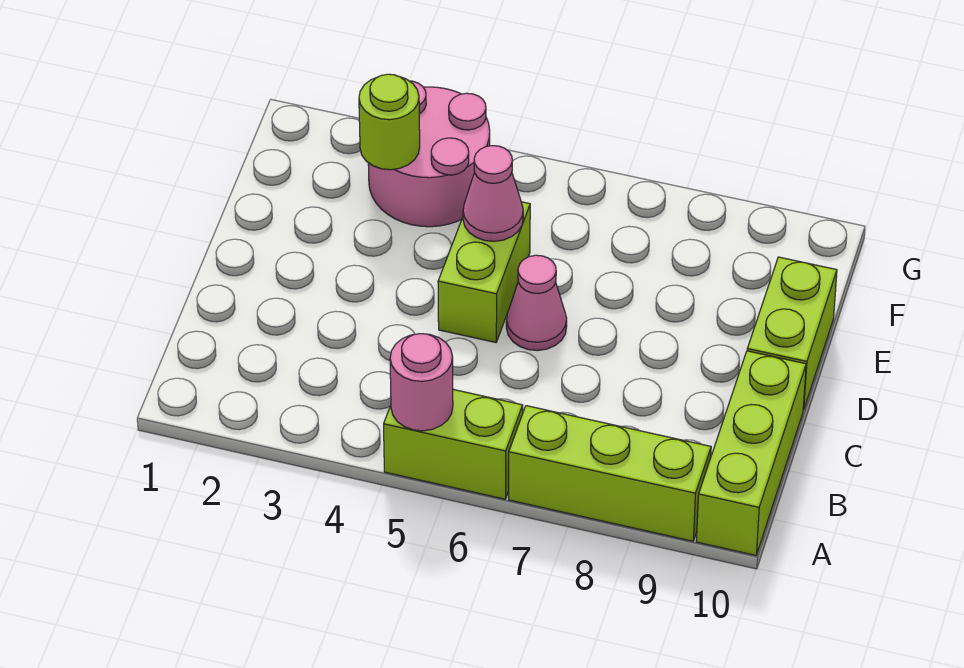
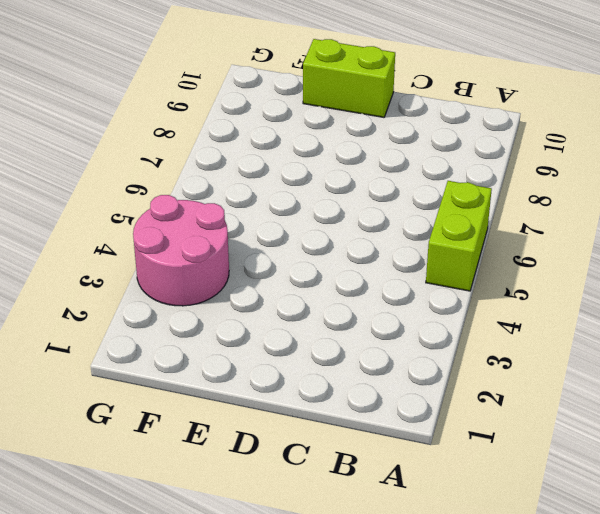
none -> lime brick A7:A9 level 1
none -> lime brick A10:C10 level 1

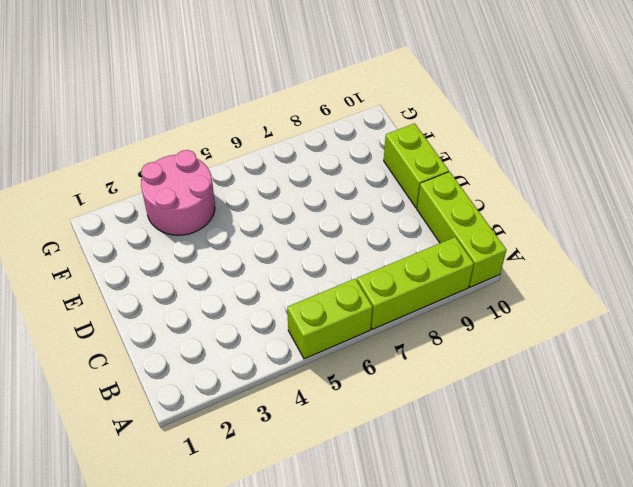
none -> lime brick D5:E5 level 1
none -> pink cone D6 level 1

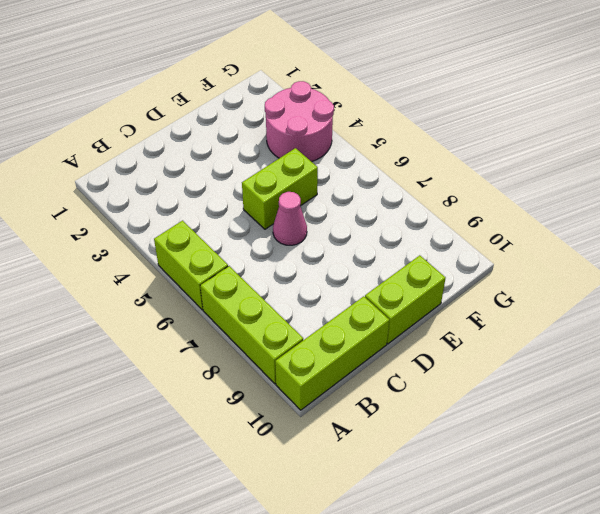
none -> pink round brick A5 level 2
none -> pink cone E5 level 2

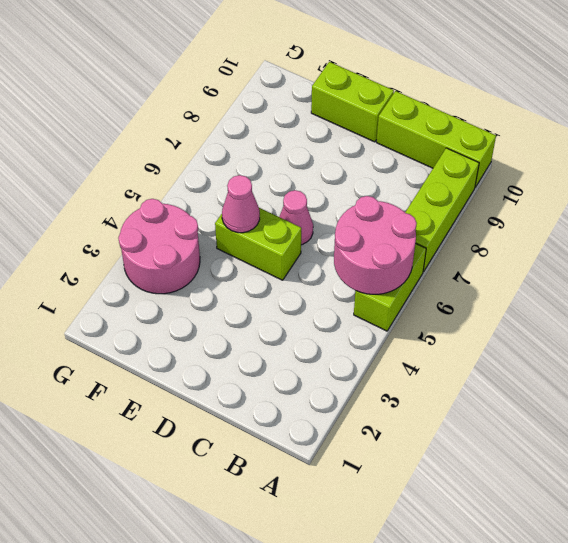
pink round brick A5:B6 level 2 -> pink round brick A5 level 2
none -> lime round brick F3 level 2

